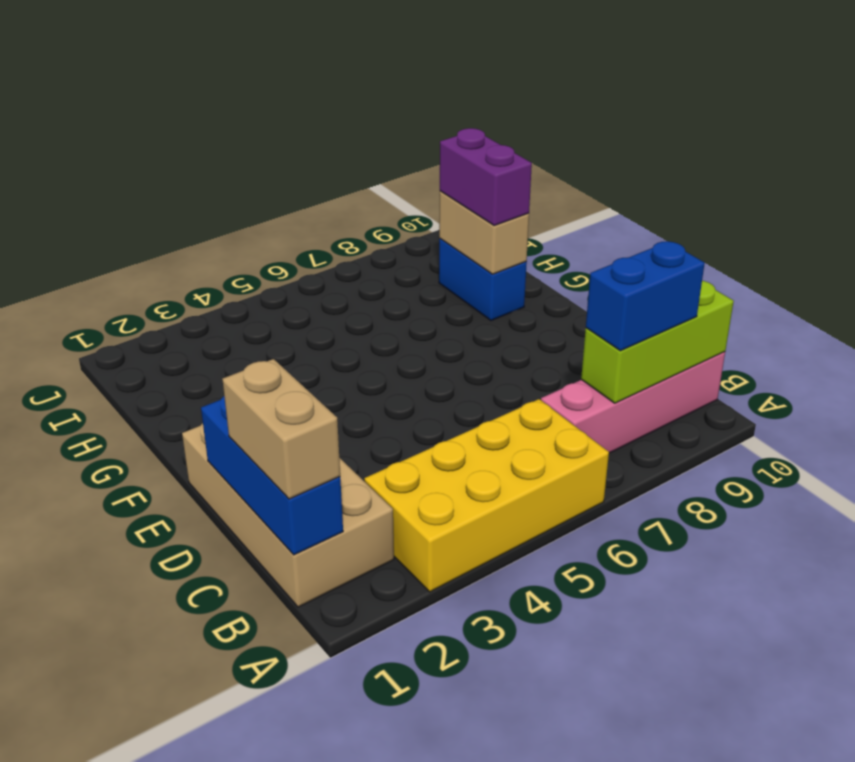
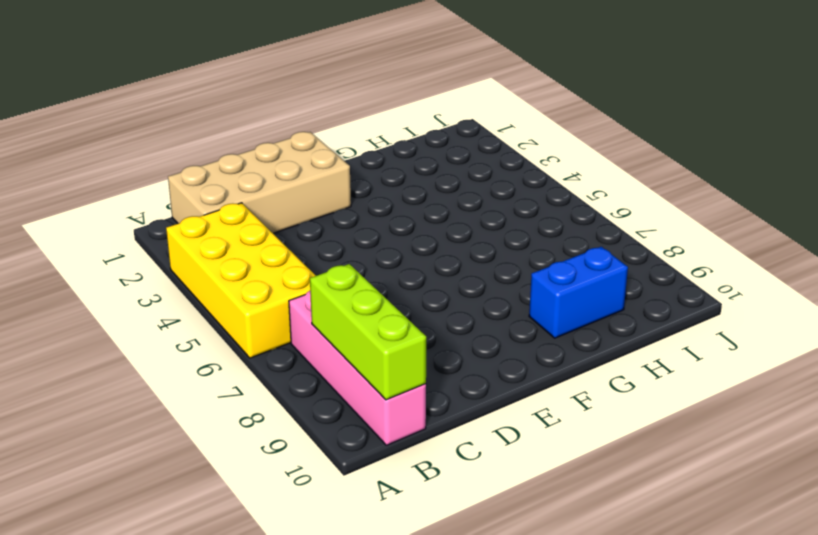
none -> blue brick B1:D1 level 2
none -> tan brick G9:H9 level 2

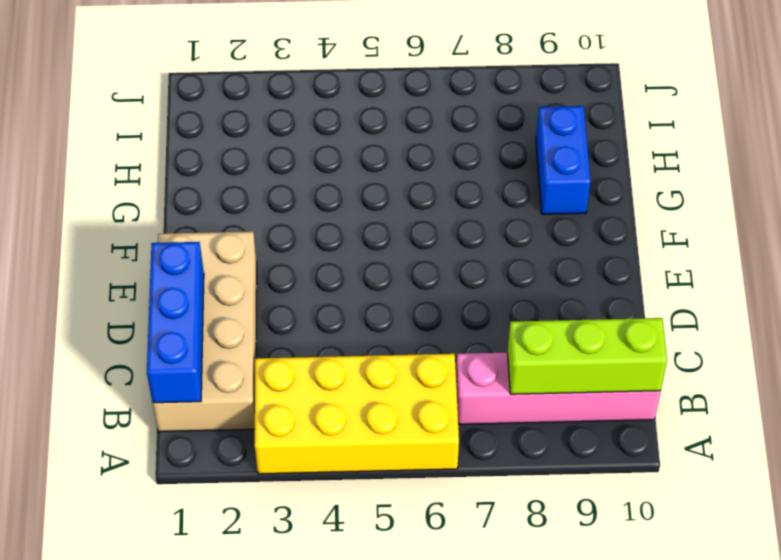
none -> tan brick G9:H9 level 2
none -> tan brick B1:C1 level 3

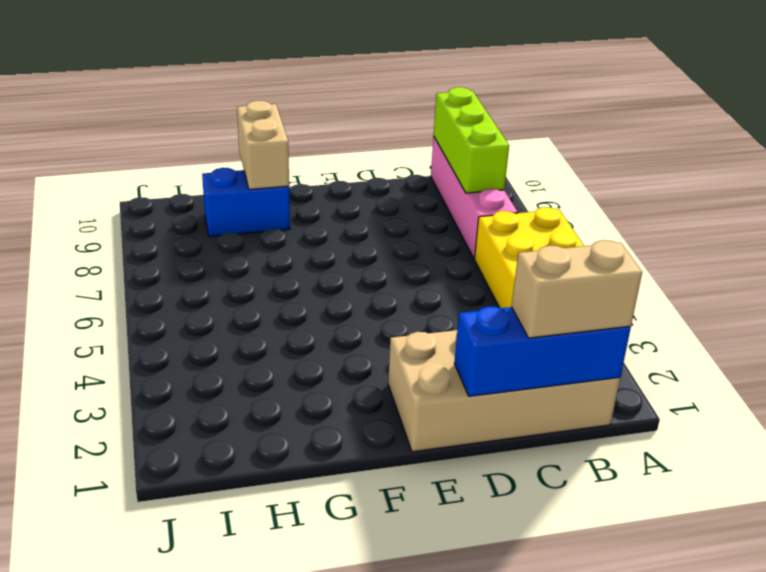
tan brick G9:G10 level 2 -> tan brick G9:H9 level 2
none -> blue brick B8:B9 level 3
none -> purple brick G9:H9 level 3

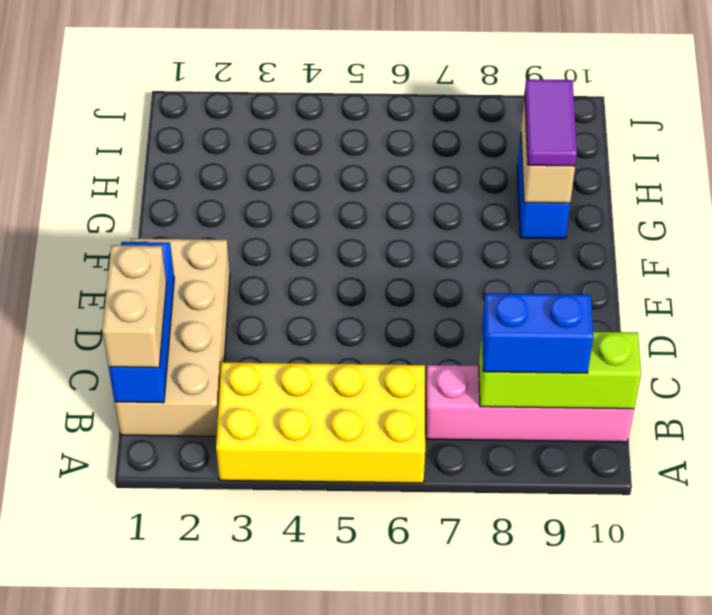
purple tile G9:H9 level 3 -> purple brick G9:H9 level 3

